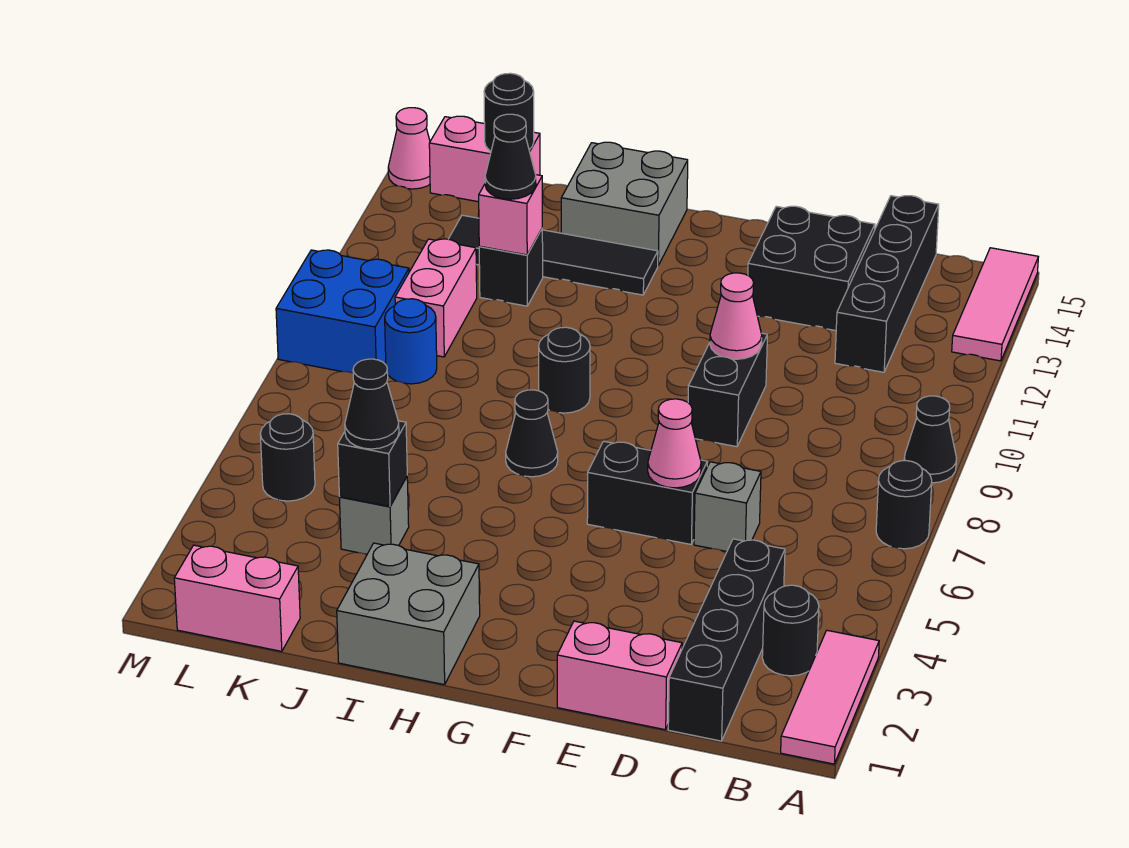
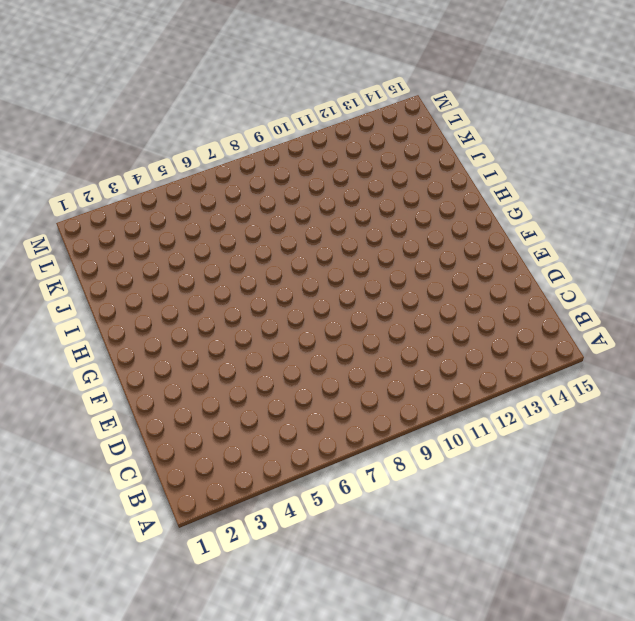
none -> pink tile A1:A3 level 1
none -> black round brick A7 level 1
none -> black cone A9 level 1
none -> pink tile A13:A15 level 1

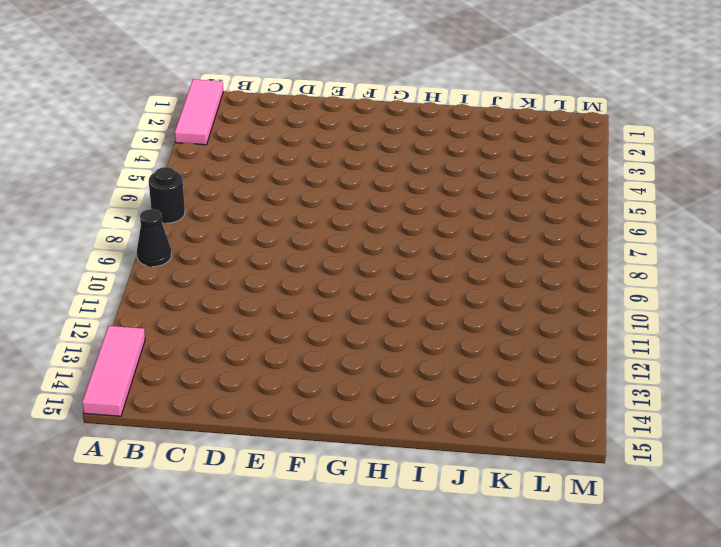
none -> black round brick B3 level 1
none -> black brick C1:C4 level 1
none -> black brick C12:C15 level 1
none -> pink brick D1:E1 level 1

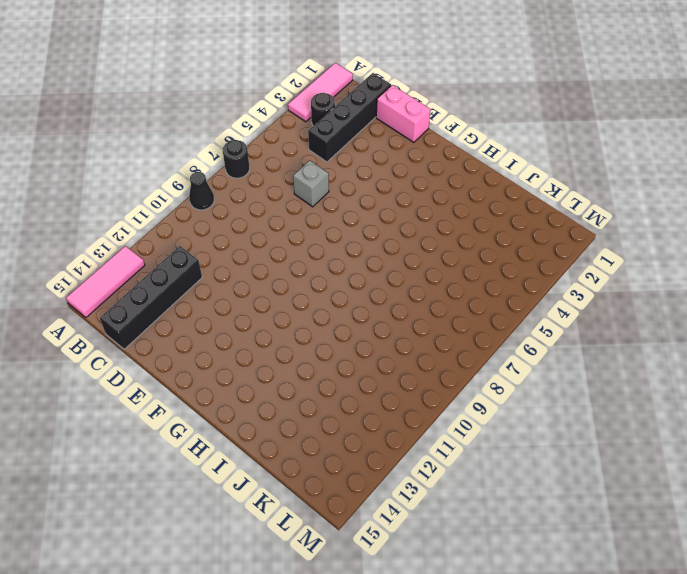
none -> black brick D13:E14 level 1
none -> black brick E6:F6 level 1
none -> black brick E9:E10 level 1
none -> grey brick H1:I2 level 1

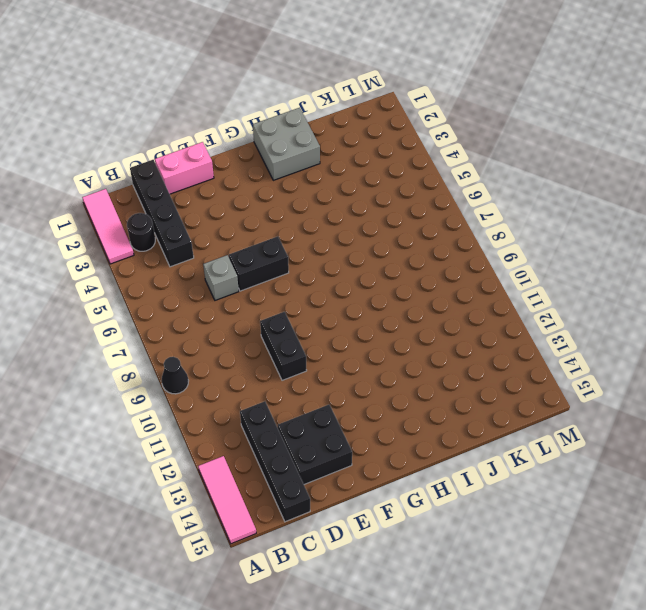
none -> black round brick A7 level 1
none -> black cone H7 level 1
none -> black round brick H9 level 1
none -> black tile H13:K13 level 1

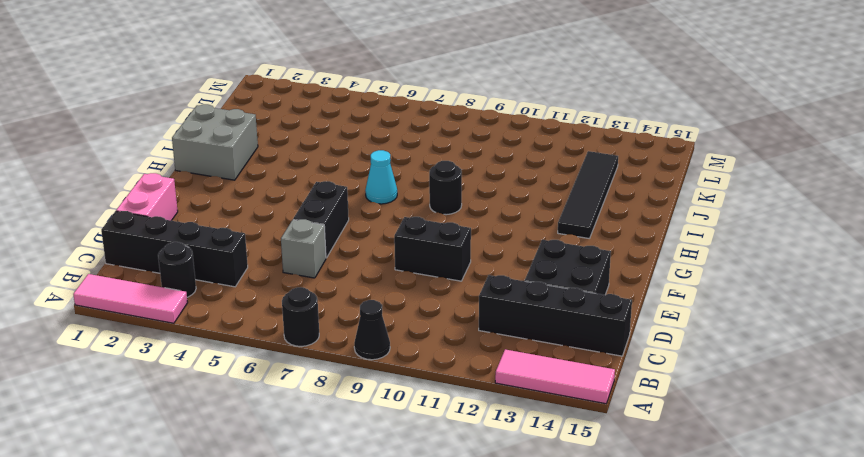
cyan cone H7 level 1 -> black cone H7 level 1
none -> grey brick H14:I15 level 1
none -> grey brick J4 level 1
none -> black brick J12 level 1
none -> pink brick K1:L1 level 1

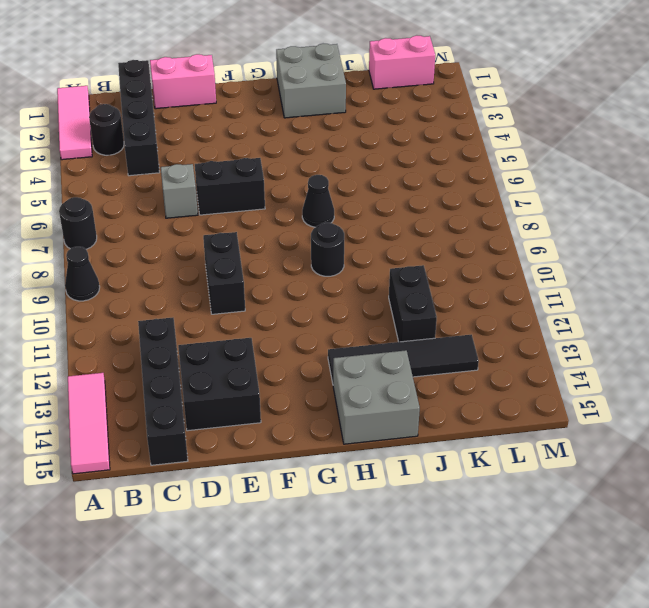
black brick J11:J12 level 1 -> black brick J12 level 1
none -> grey brick J4 level 1
none -> blue round brick K9 level 1
none -> pink brick K10:K11 level 1
none -> pink brick K15:L15 level 1

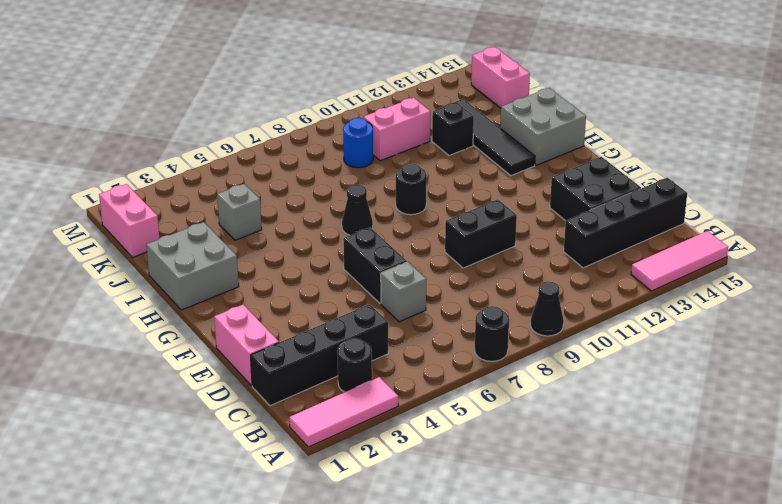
none -> black round brick L5 level 1
none -> blue brick L9:M10 level 1
none -> pink cone M15 level 1
none -> pink cone E6 level 2

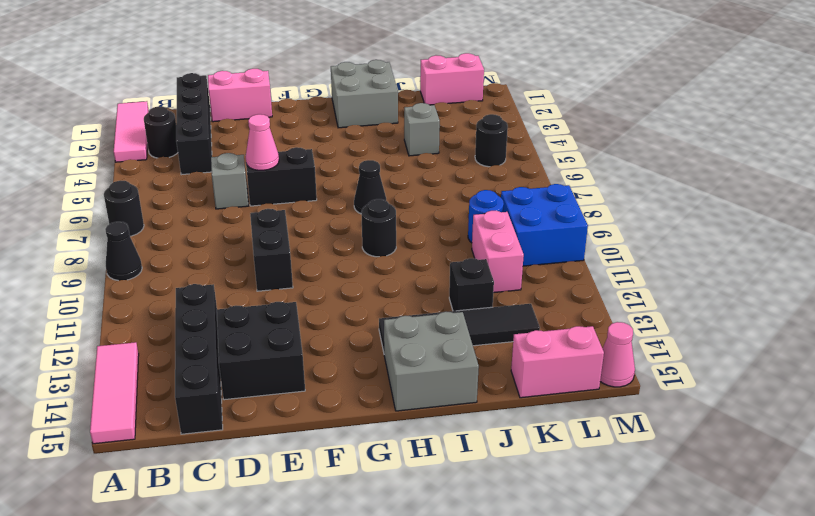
none -> pink cone E10 level 2
none -> black brick J4 level 2
none -> pink brick J12 level 2
none -> black round brick K15 level 2

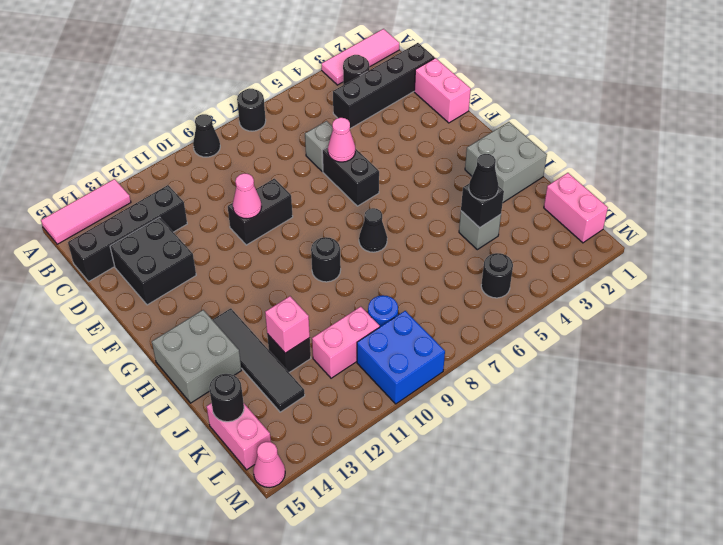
none -> black cone J12 level 3

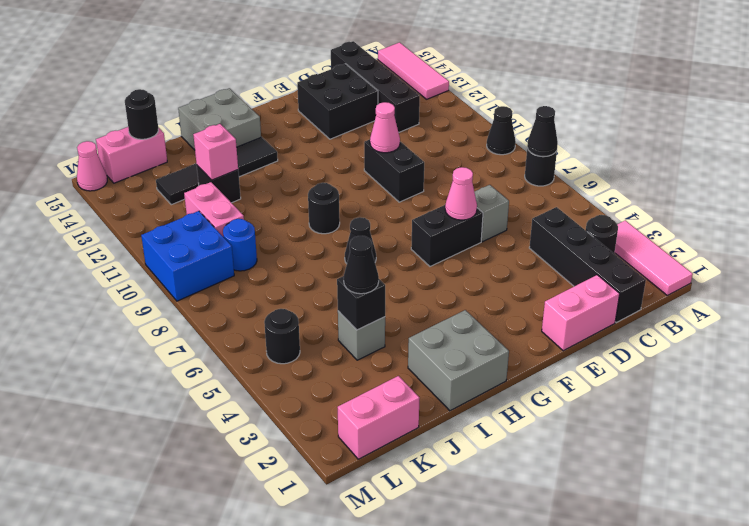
black cone A7 level 2 -> black cone J12 level 3

